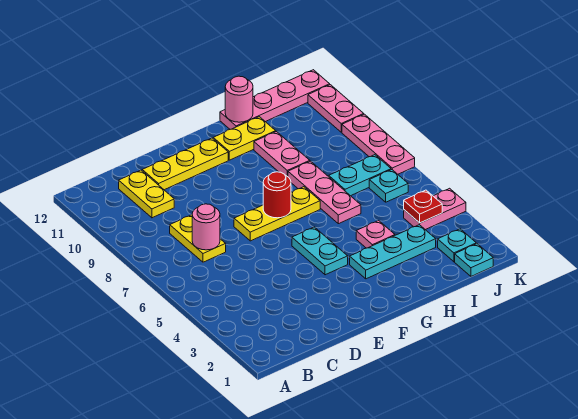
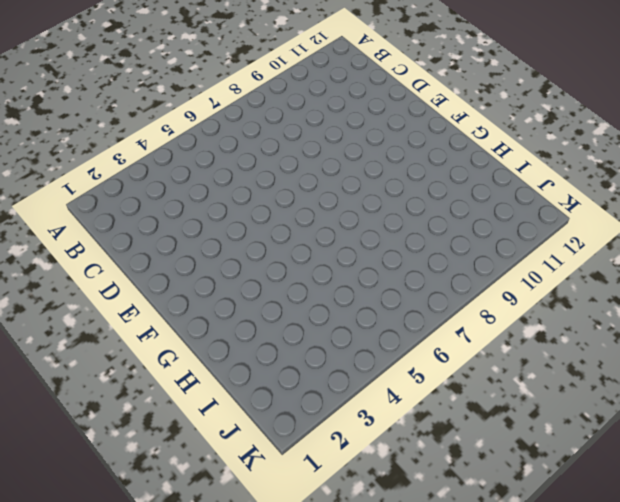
none -> yellow plate C7:C8 level 1
none -> yellow plate C10:C11 level 1
none -> yellow plate D11:F11 level 1

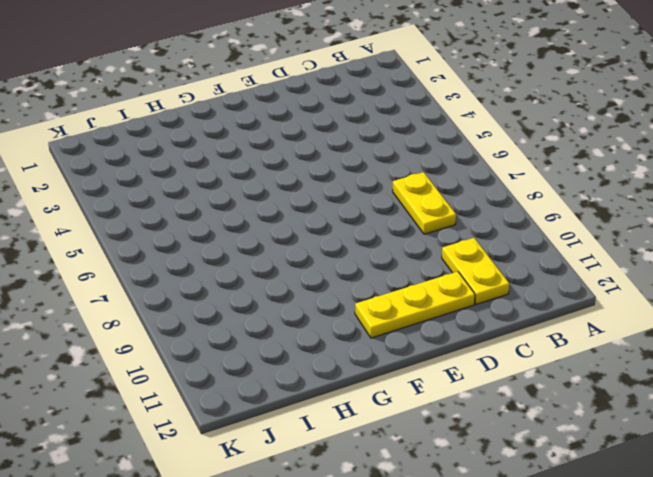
none -> yellow plate E7:G7 level 1
none -> cyan plate F4:F5 level 1
none -> cyan plate G3:I3 level 1

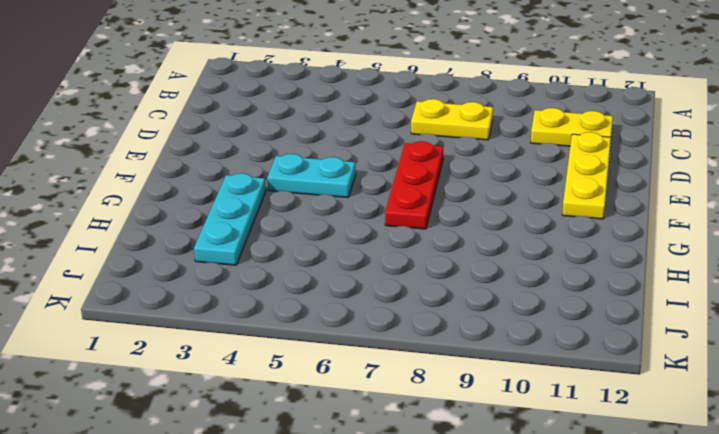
red plate E7:G7 level 1 -> yellow plate E7:G7 level 1
none -> yellow plate G11:H11 level 1
none -> pink plate H4 level 1
none -> pink plate H6:H8 level 1

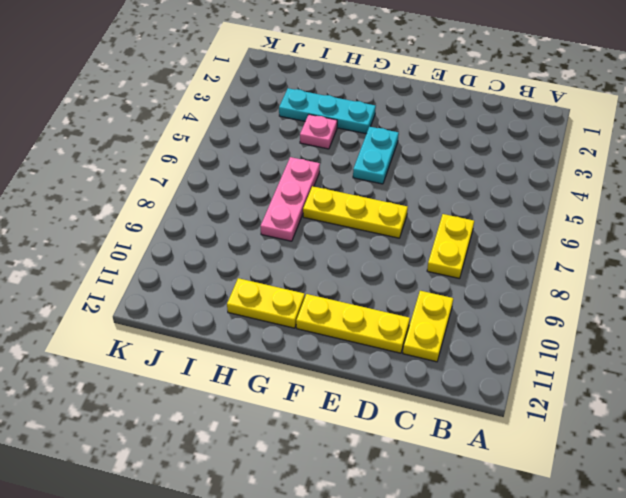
none -> pink plate H9:H10 level 1
none -> pink plate H12:K12 level 1
none -> cyan plate I7:J7 level 1

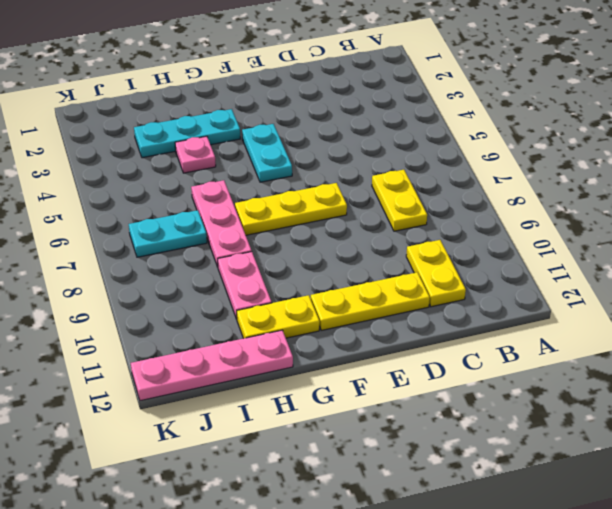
none -> cyan plate J1 level 1
none -> cyan plate J2 level 1
none -> pink plate J4:K4 level 1

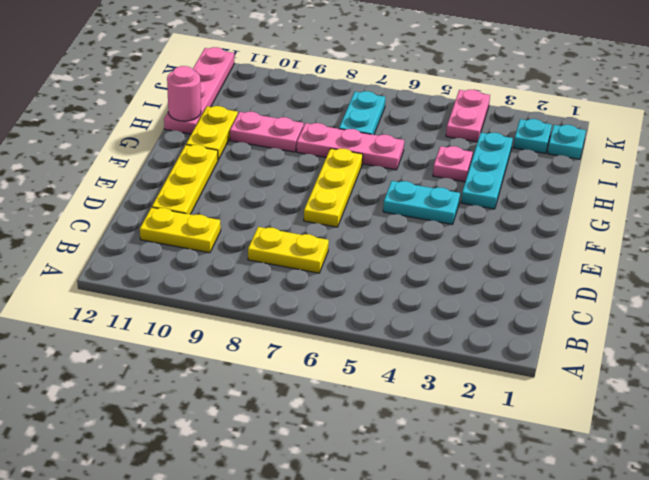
none -> cyan plate J6 level 1
none -> pink plate K7:K9 level 1
none -> pink plate K10:K11 level 1

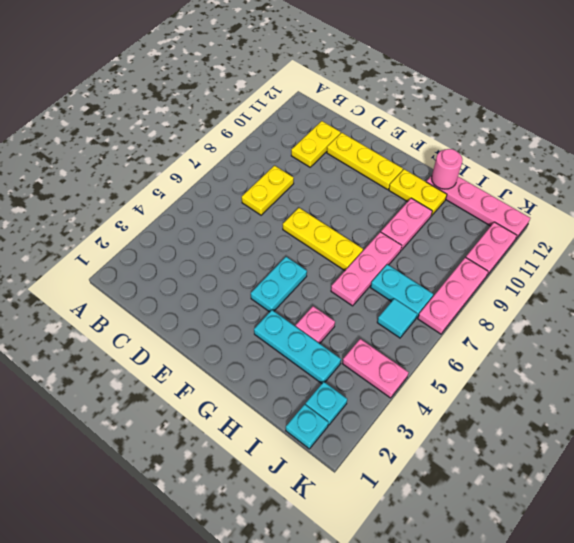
cyan tile J6 level 1 -> cyan plate J6 level 1
none -> pink round brick C7 level 2
none -> red round brick F7 level 2
none -> red plate J4 level 2

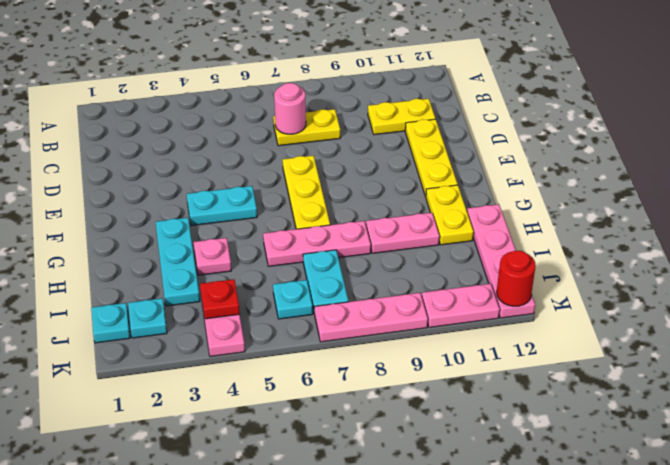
red round brick K12 level 2 -> red round brick F7 level 2
none -> pink round brick H12 level 2

